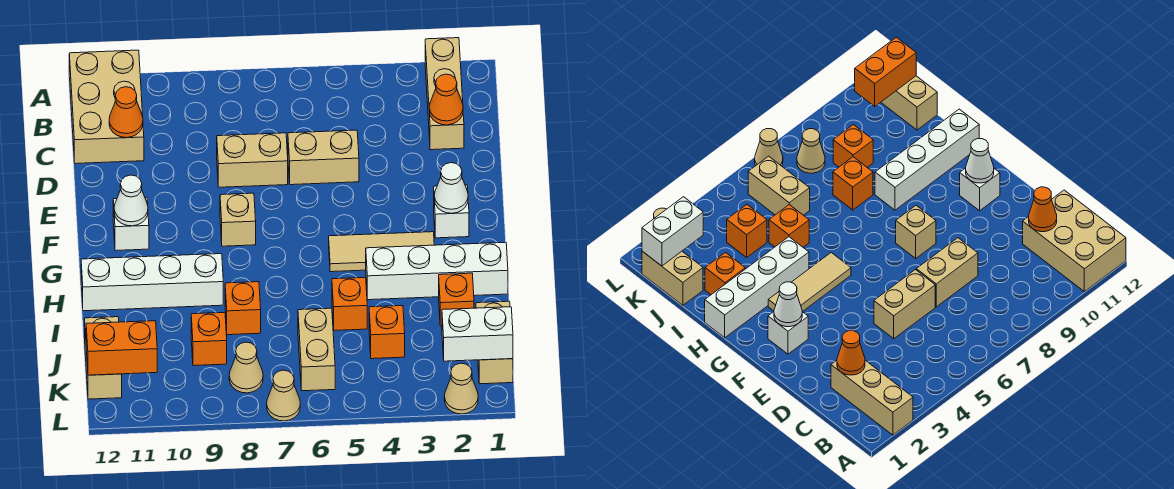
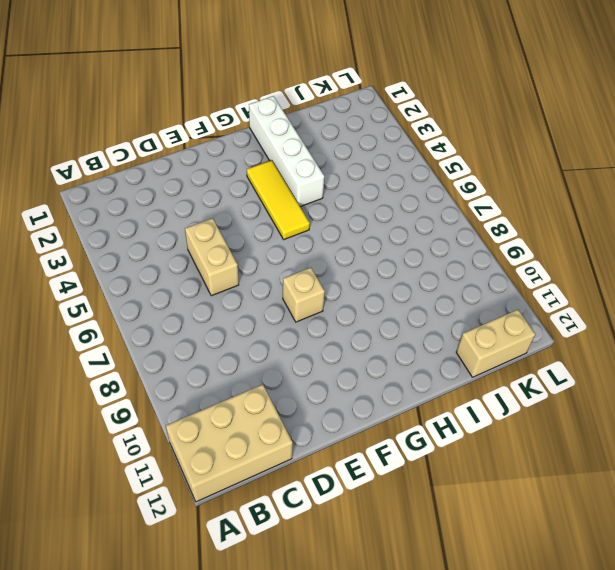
yellow tile G3:G5 level 1 -> tan tile G3:G5 level 1
none -> tan brick A2:C2 level 1
none -> tan brick D7:D8 level 1
none -> white brick F2 level 1

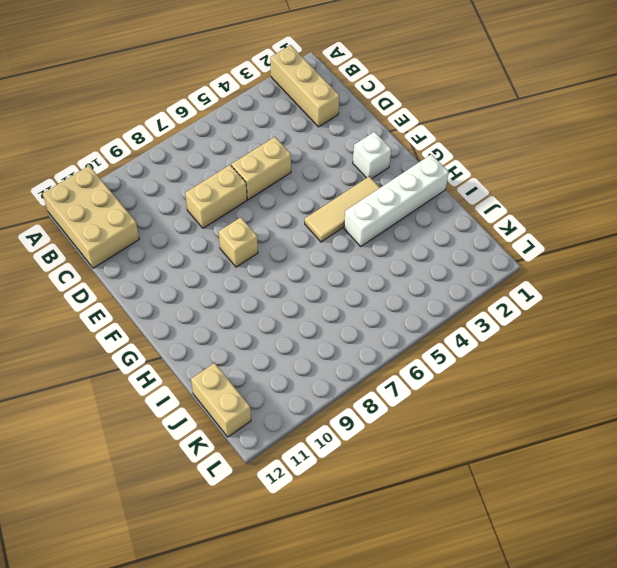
none -> white brick F11 level 1
none -> white brick H9:H12 level 1
none -> orange brick I2 level 1

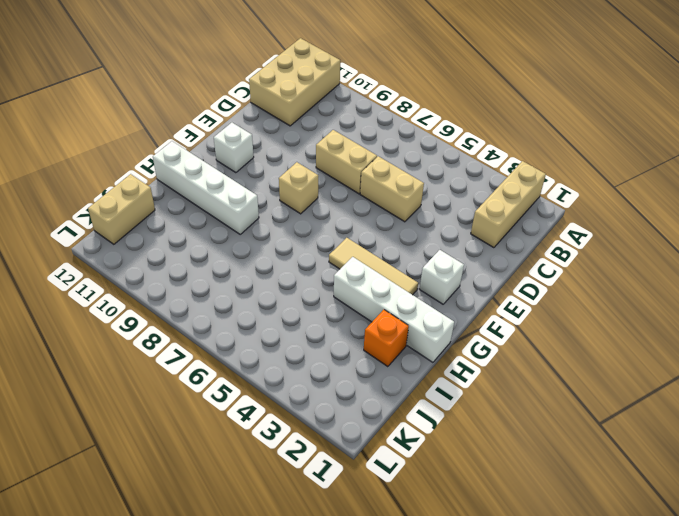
none -> orange brick I5 level 1
none -> orange brick I8 level 1
none -> tan brick J1:K1 level 1

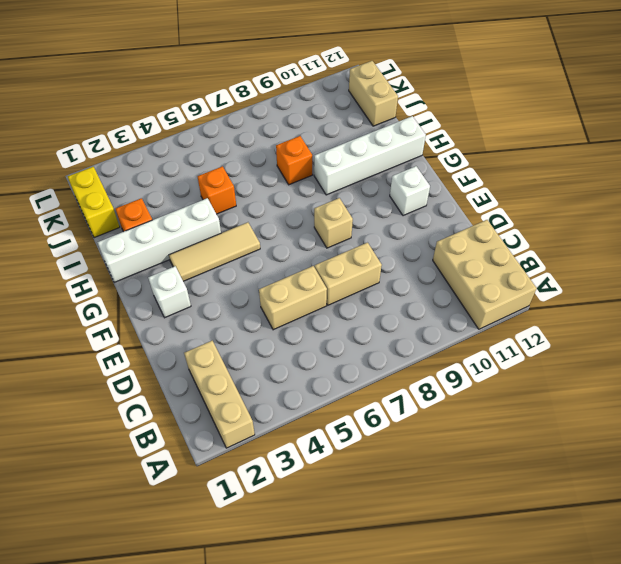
yellow brick J1:K1 level 1 -> tan brick J1:K1 level 1
none -> orange brick J4 level 1
none -> tan brick J6:K6 level 1
none -> orange brick J9 level 1

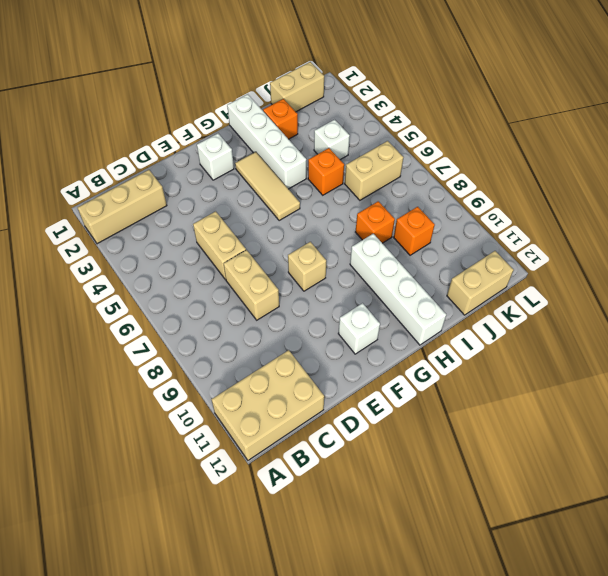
white brick J4 level 1 -> orange brick J4 level 1
none -> tan cone K8 level 1
none -> tan cone L2 level 1
none -> tan cone L7 level 1

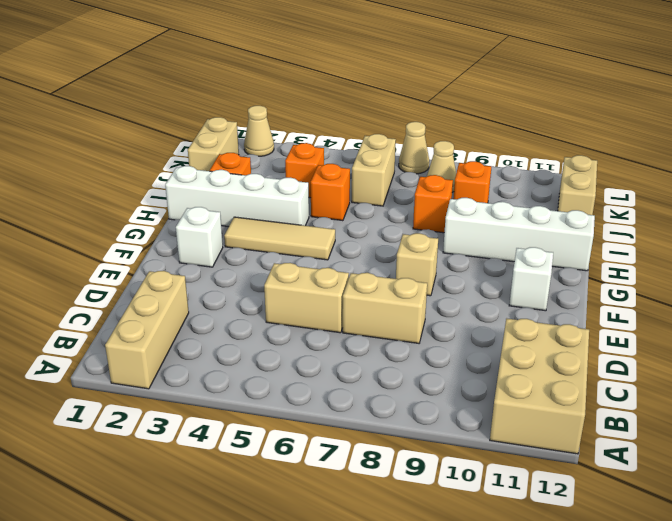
none -> orange cone C2 level 2
none -> orange cone C11 level 2
none -> white cone F2 level 2

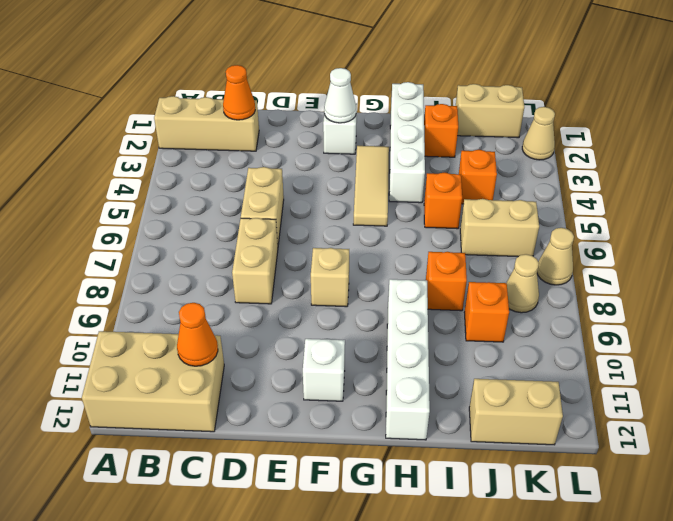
none -> white cone F11 level 2
none -> white brick K1:K2 level 2
none -> orange brick K11:K12 level 2

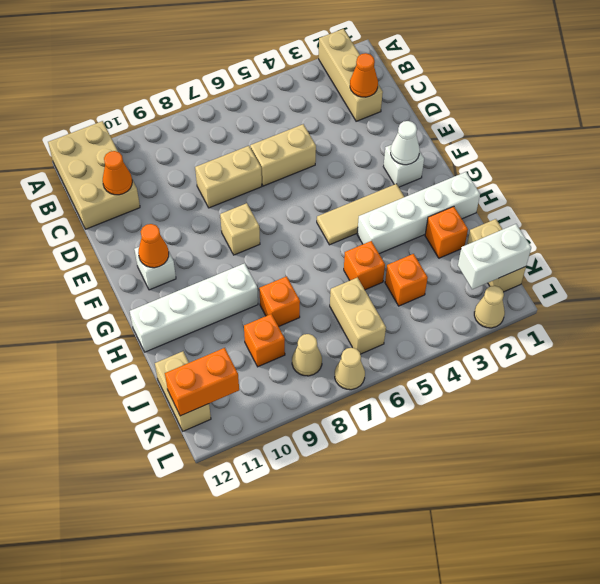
orange cone F11 level 2 -> white cone F11 level 2

